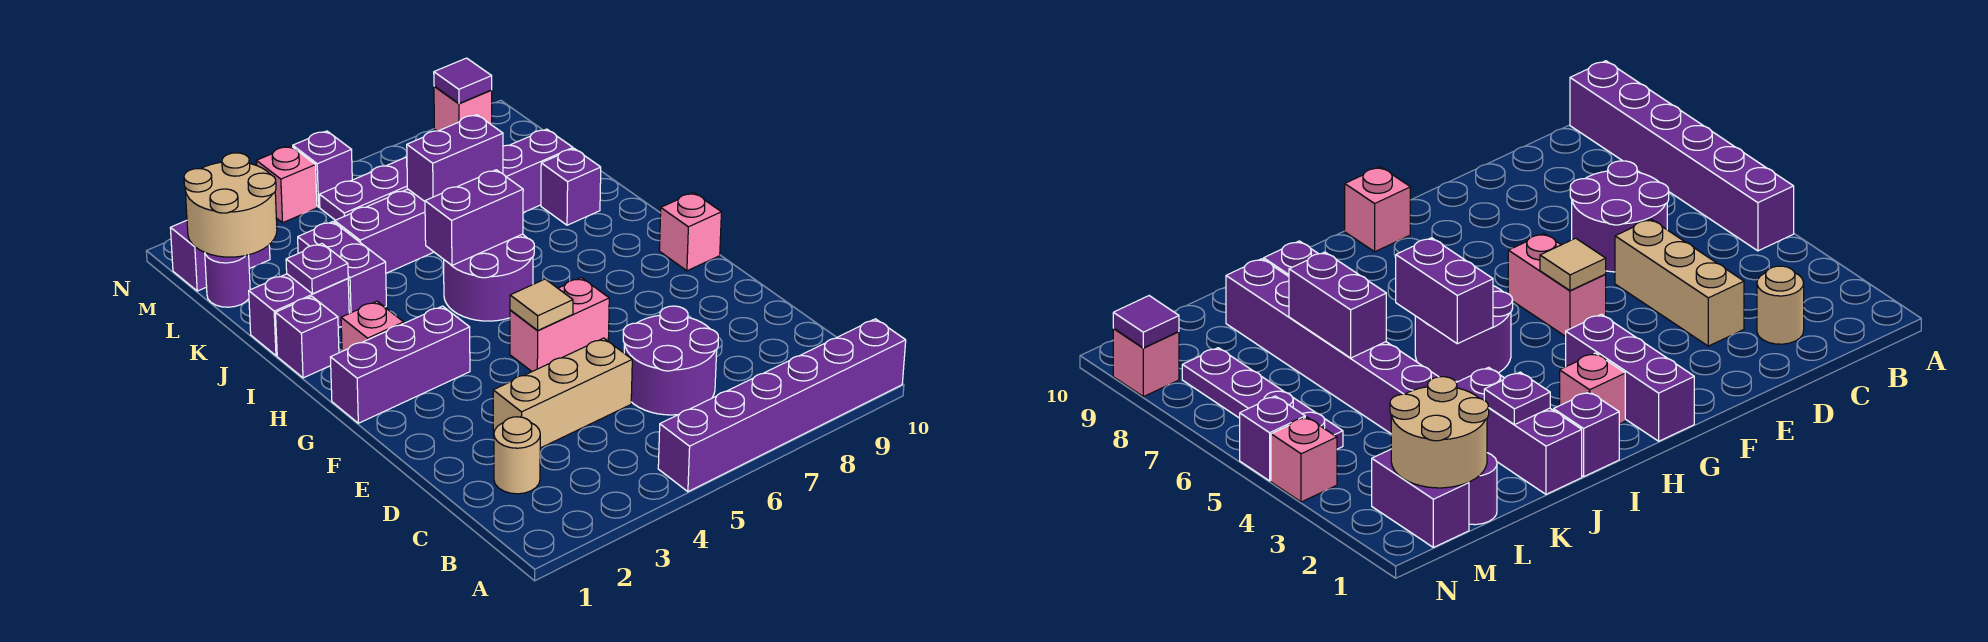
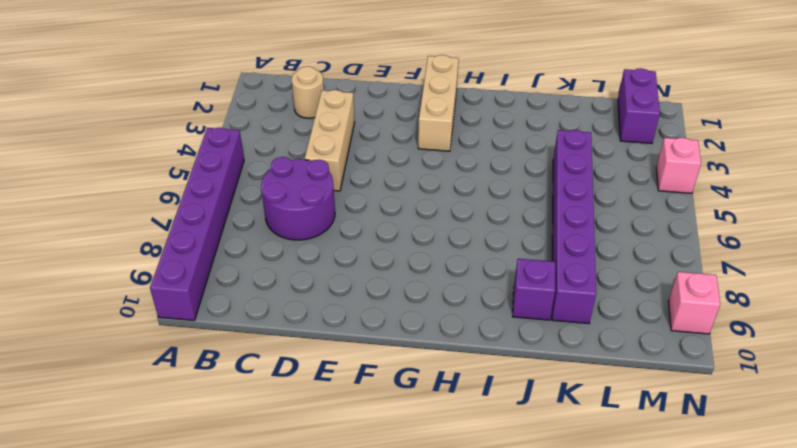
tan brick G1:G3 level 1 -> purple brick G1:G3 level 1
none -> pink brick F5:F6 level 1
none -> pink brick G10 level 1
none -> pink brick H2 level 1

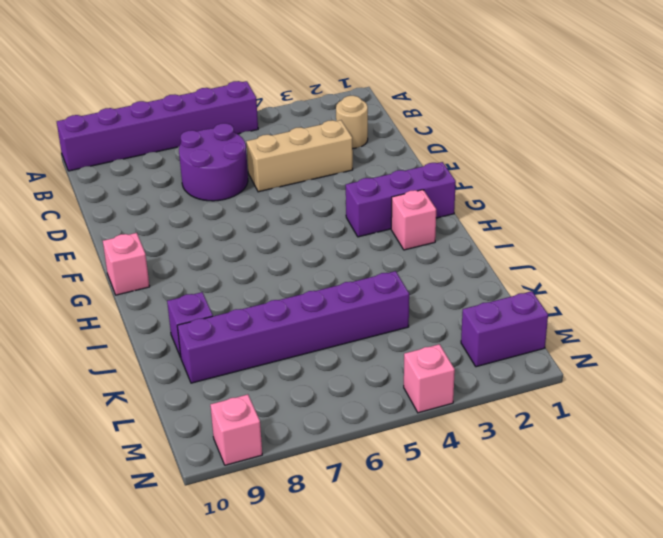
none -> pink brick F5:F6 level 1
none -> purple round brick H5:I6 level 1
none -> purple brick I1 level 1

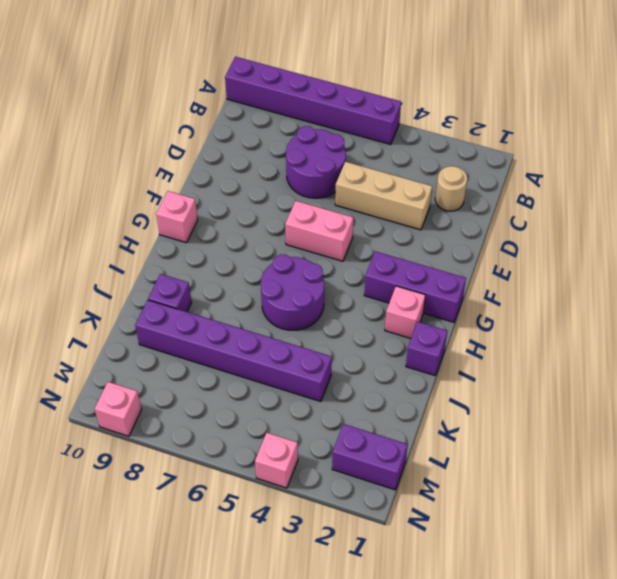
none -> purple brick J1:J2 level 1
none -> purple brick J3:K3 level 1
none -> purple round brick L1 level 1

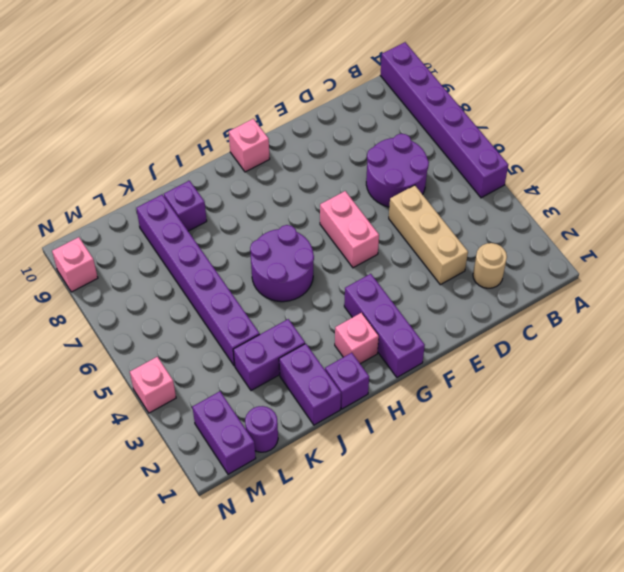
none -> purple plate M5:M8 level 1
none -> purple brick N5 level 1
none -> tan tile F5 level 2

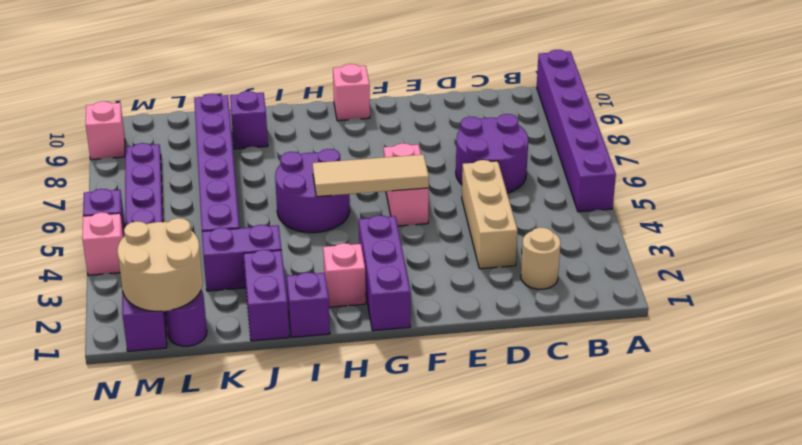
tan tile F5:H5 level 2 -> tan tile F5 level 2
none -> purple brick I5:I6 level 2
none -> purple plate J2 level 2
none -> purple brick K6:K7 level 2

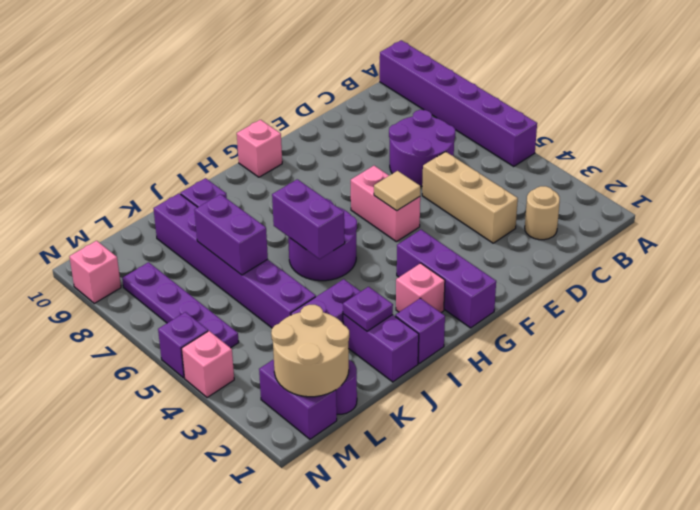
none -> purple tile N9 level 2

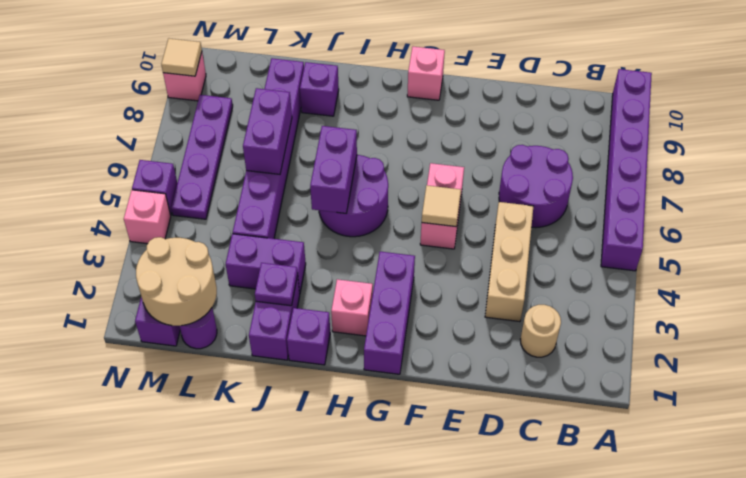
tan tile N9 level 2 -> purple tile N9 level 2

